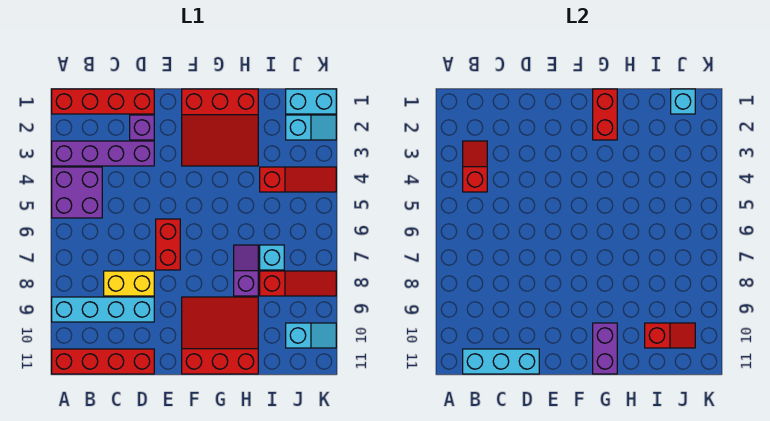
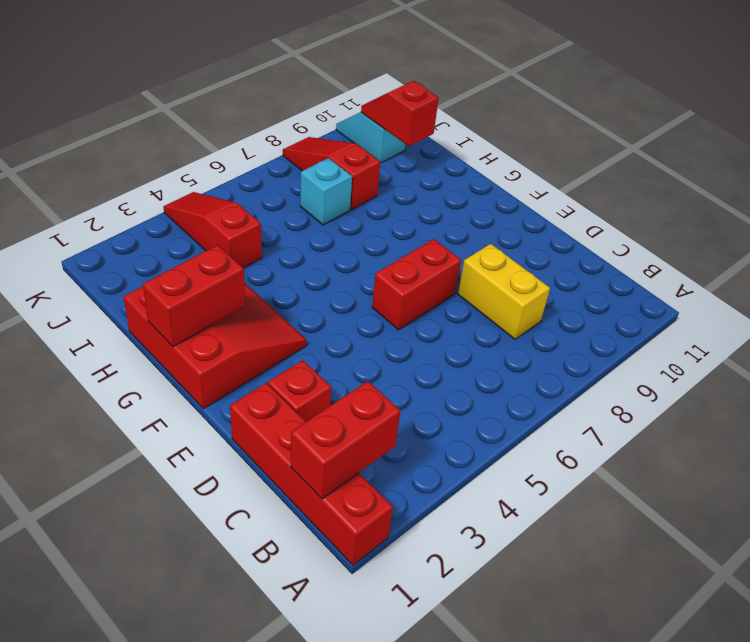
red brick B1:B2 level 2 -> none
red brick D2 level 1 -> purple brick D2 level 1
none -> purple brick A3:D3 level 1
none -> purple brick A4:B5 level 1
none -> cyan brick A9:D9 level 1

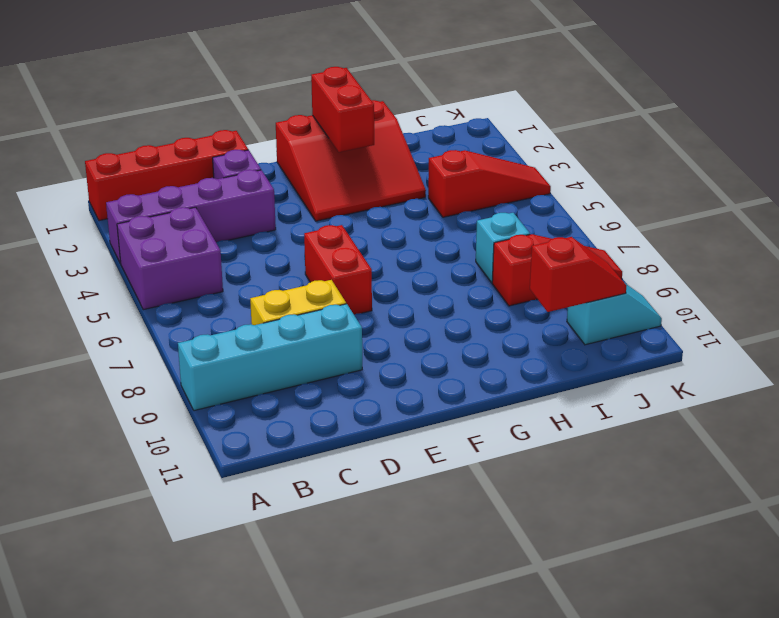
none -> red brick A11:D11 level 1
none -> red slope F9:H11 level 1 top 11
none -> purple slope H7:H8 level 1 top 8

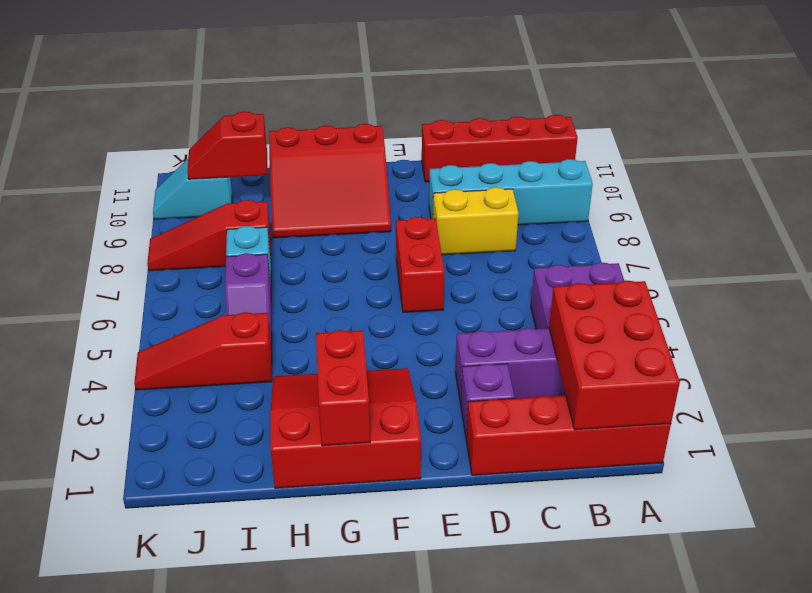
red brick A1:B3 level 2 -> red slope B3:B4 level 2 top 4
purple slope I5:I6 level 1 top 6 -> purple slope H7:H8 level 1 top 8
none -> cyan brick J1:K1 level 1
none -> cyan slope J2:K2 level 1 top J
none -> cyan brick B11:D11 level 2

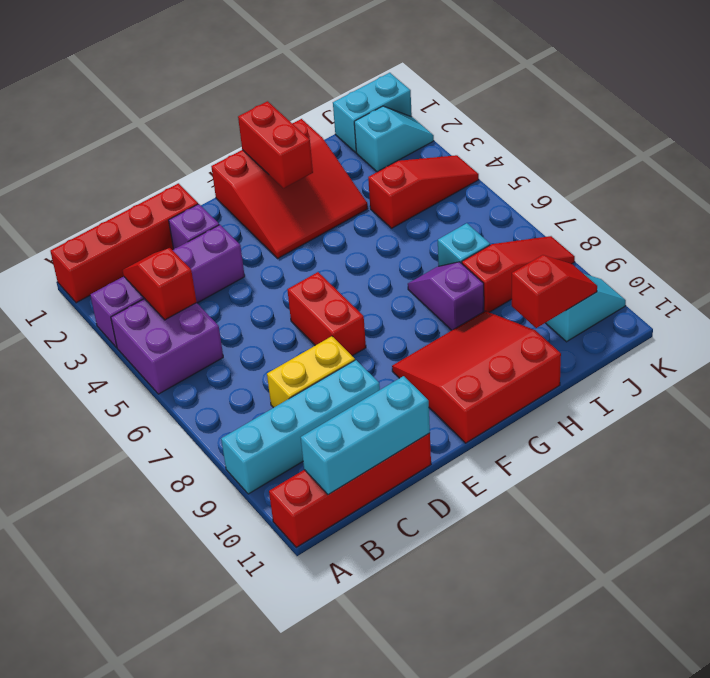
none -> purple brick G10:G11 level 2
none -> cyan brick J1 level 2

